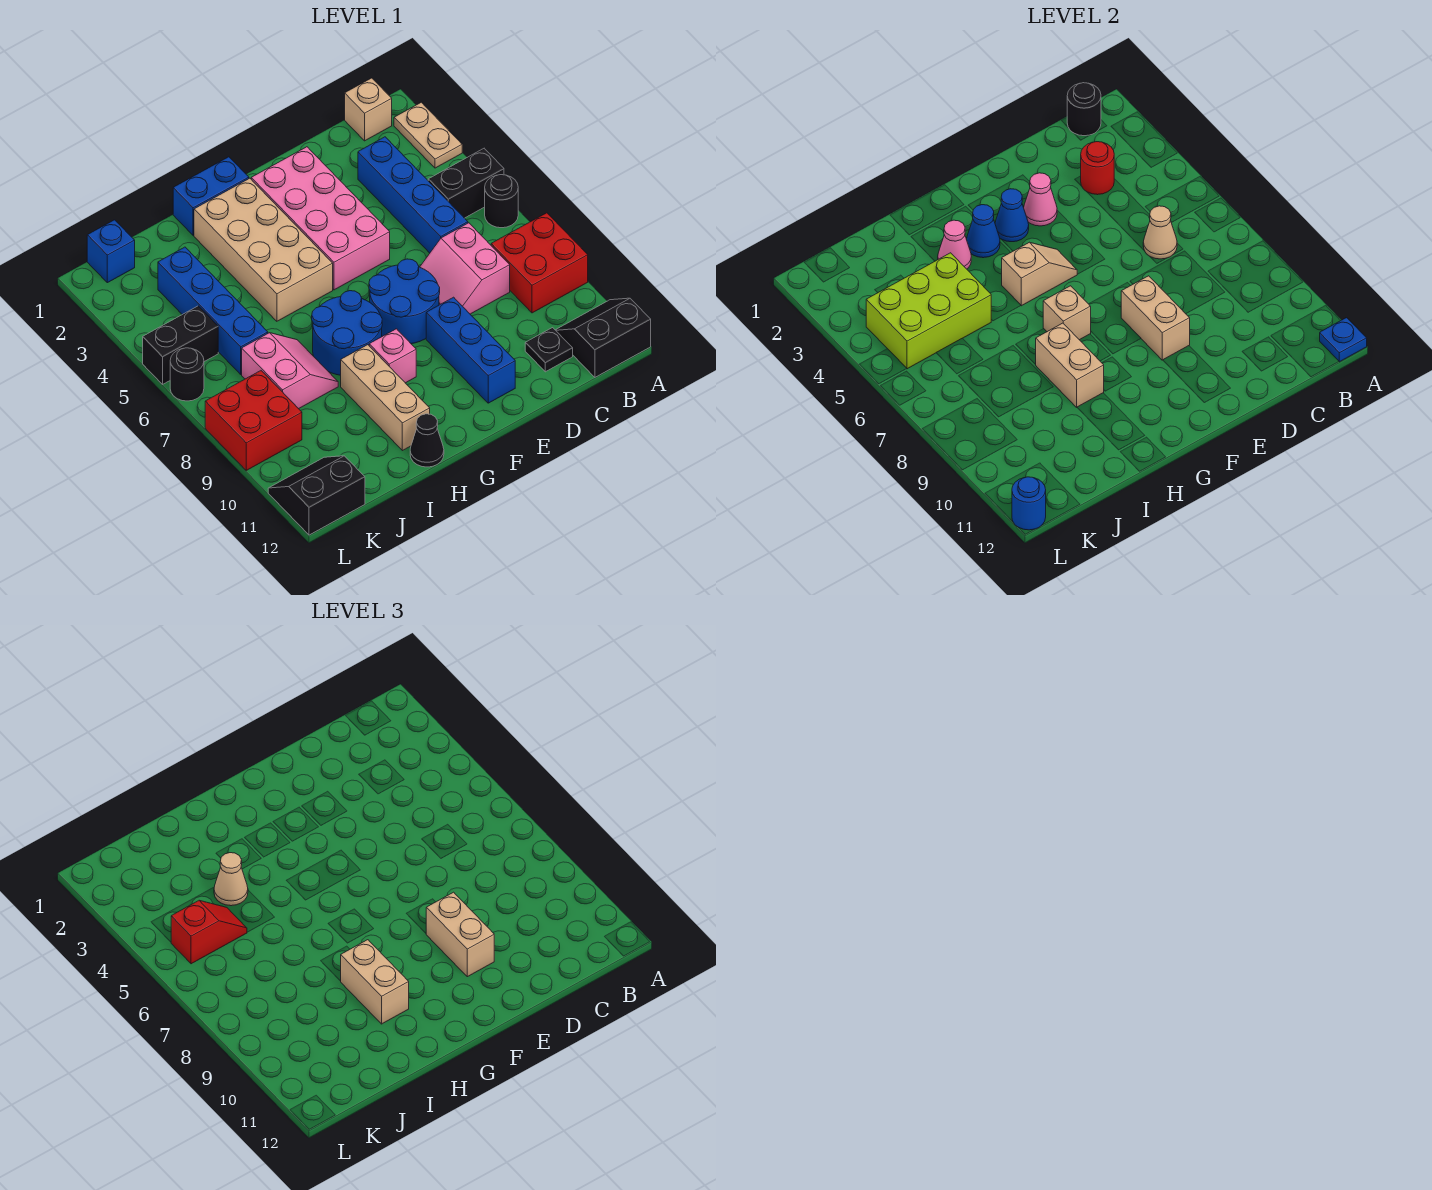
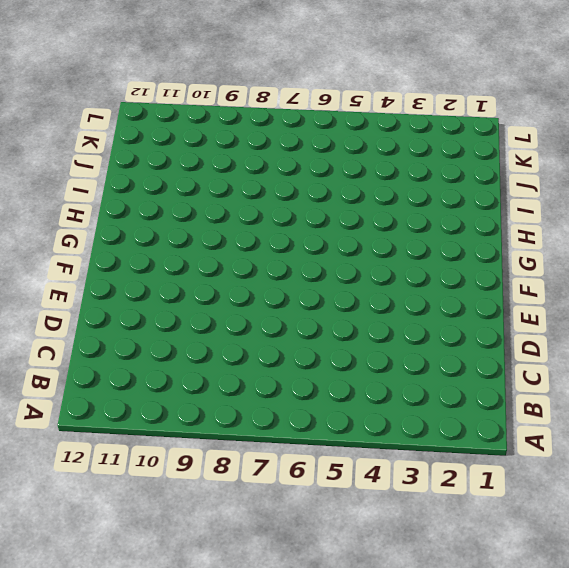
none -> tan plate A2:A3 level 1
none -> black brick A5:B5 level 1
none -> black round brick A6 level 1
none -> red brick A8:B9 level 1

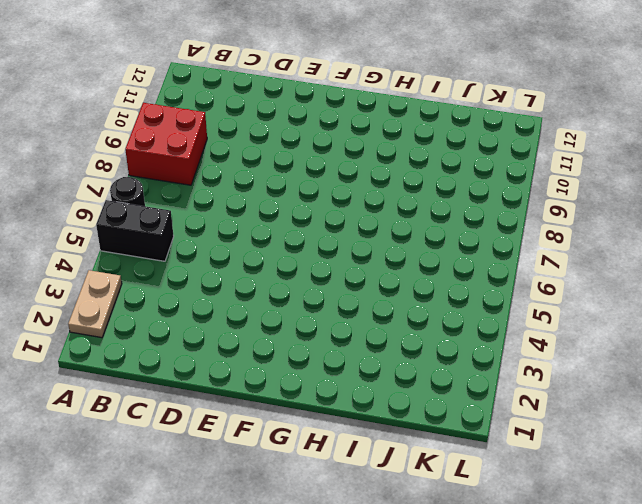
none -> black slope A11:B12 level 1 top 12
none -> tan brick B1 level 1
none -> blue brick C3:C6 level 1
none -> pink slope C7:D8 level 1 top C

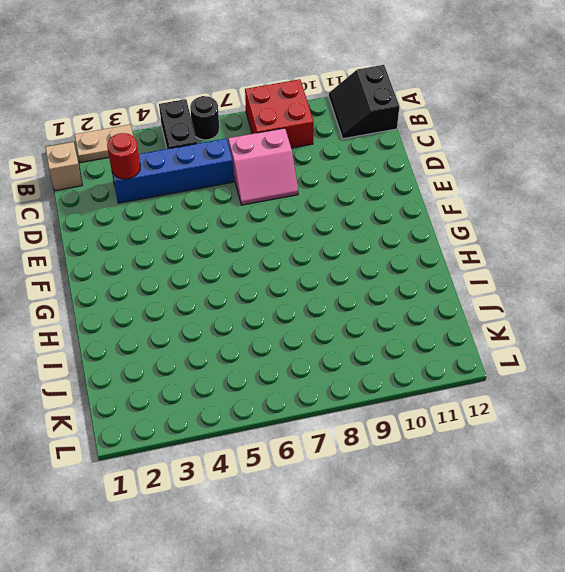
none -> black plate C11 level 1
none -> pink brick E2:F5 level 1
none -> blue round brick E7:F8 level 1
none -> blue brick E9:E11 level 1

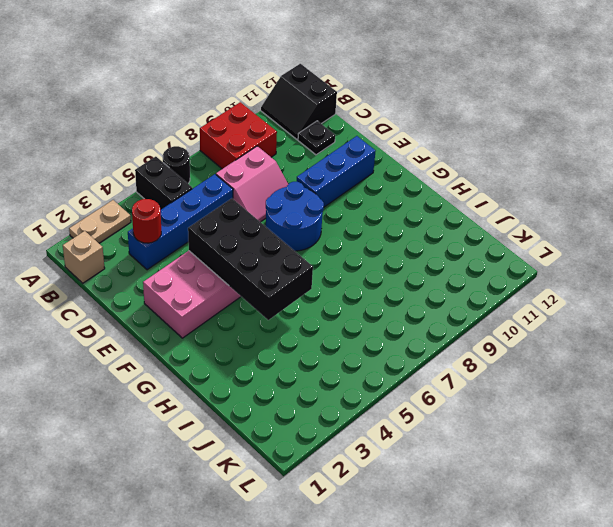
black brick E4:H5 level 2 -> tan slope F5:G5 level 2 top G
none -> blue brick G1:H1 level 1
none -> tan brick G2:H5 level 1
none -> blue round brick G7:H8 level 1
none -> pink brick G9 level 1

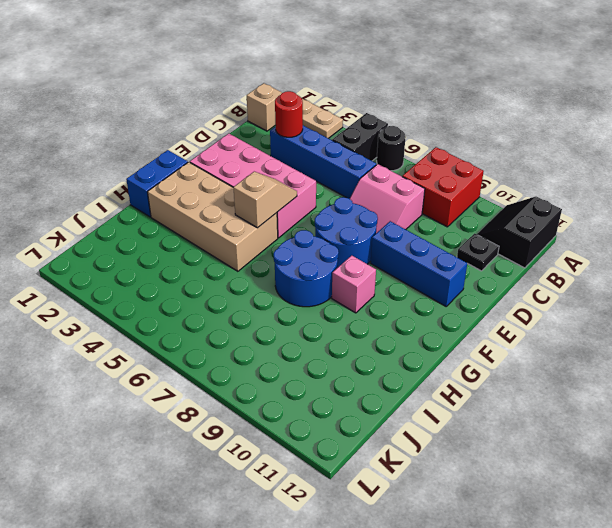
none -> tan brick H9:H11 level 1
none -> black cone H12 level 1
none -> pink slope I7:J8 level 1 top J
none -> blue brick J3:J6 level 1

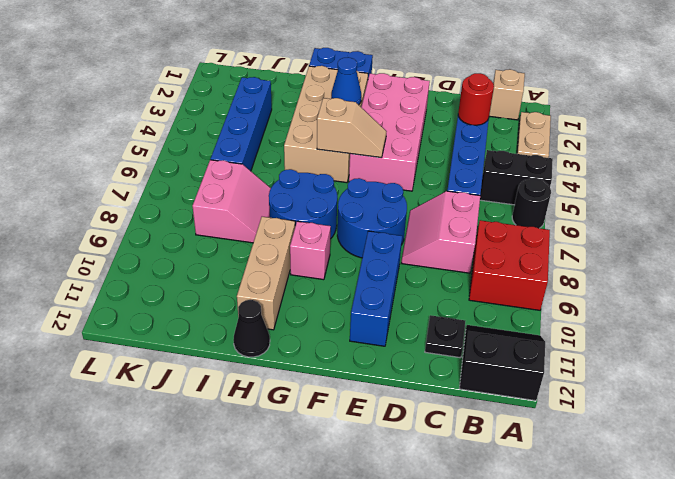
none -> blue brick K1 level 1
none -> black brick K5:L5 level 1
none -> red brick K8:L9 level 1
none -> black slope K11:L12 level 1 top 12

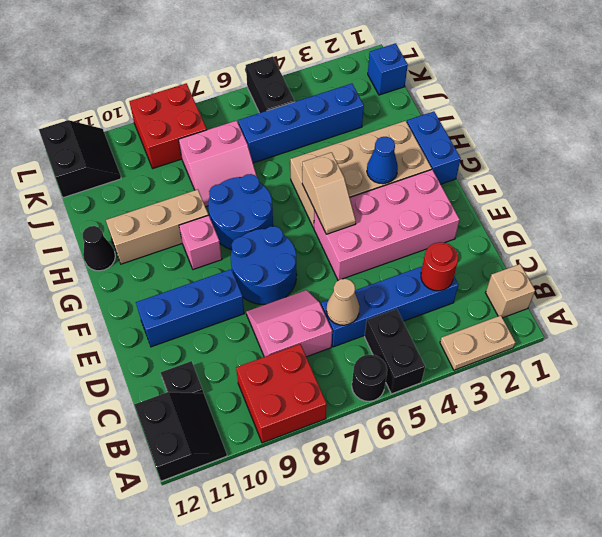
none -> black round brick L6 level 1
none -> blue plate A12 level 2
none -> black round brick B1 level 2
none -> pink cone E3 level 2

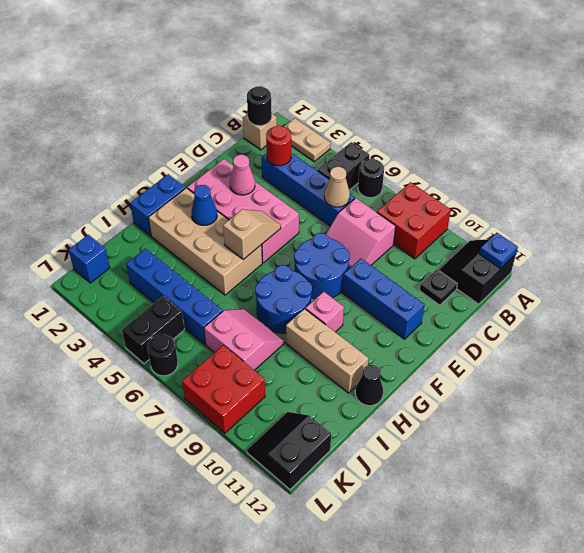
none -> tan brick E8:E9 level 2
none -> blue cone F3 level 2
none -> tan brick G7 level 2
none -> pink cone H3 level 2

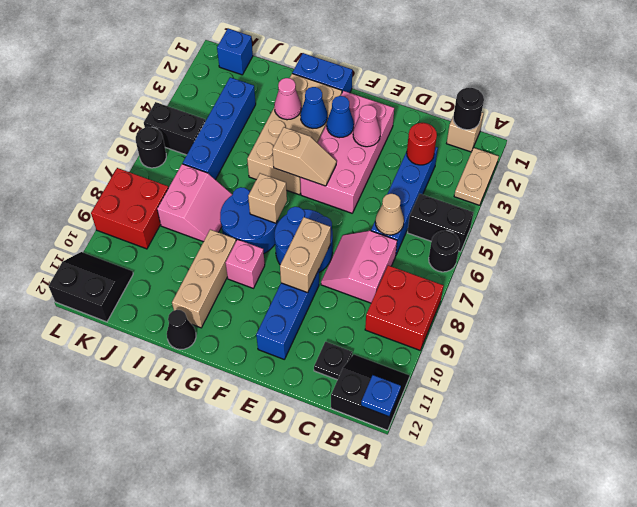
none -> tan brick H8:H9 level 2
none -> lime brick I4:K5 level 2
none -> blue round brick L12 level 2
none -> tan brick E9:E10 level 3

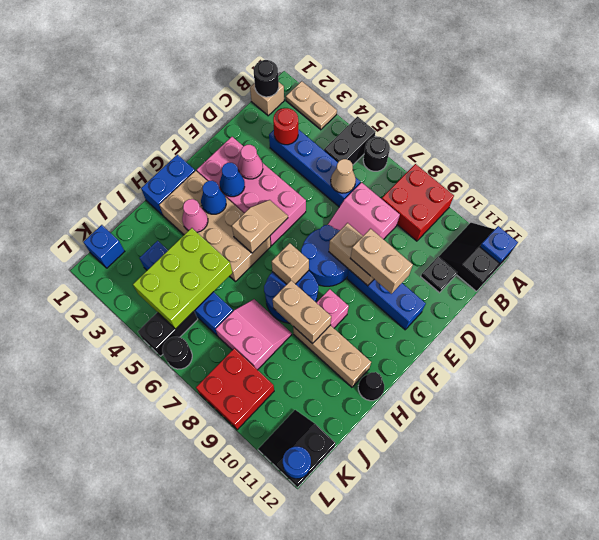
none -> tan brick H9:H10 level 3
none -> tan cone I4 level 3
none -> red slope J5:K5 level 3 top K

